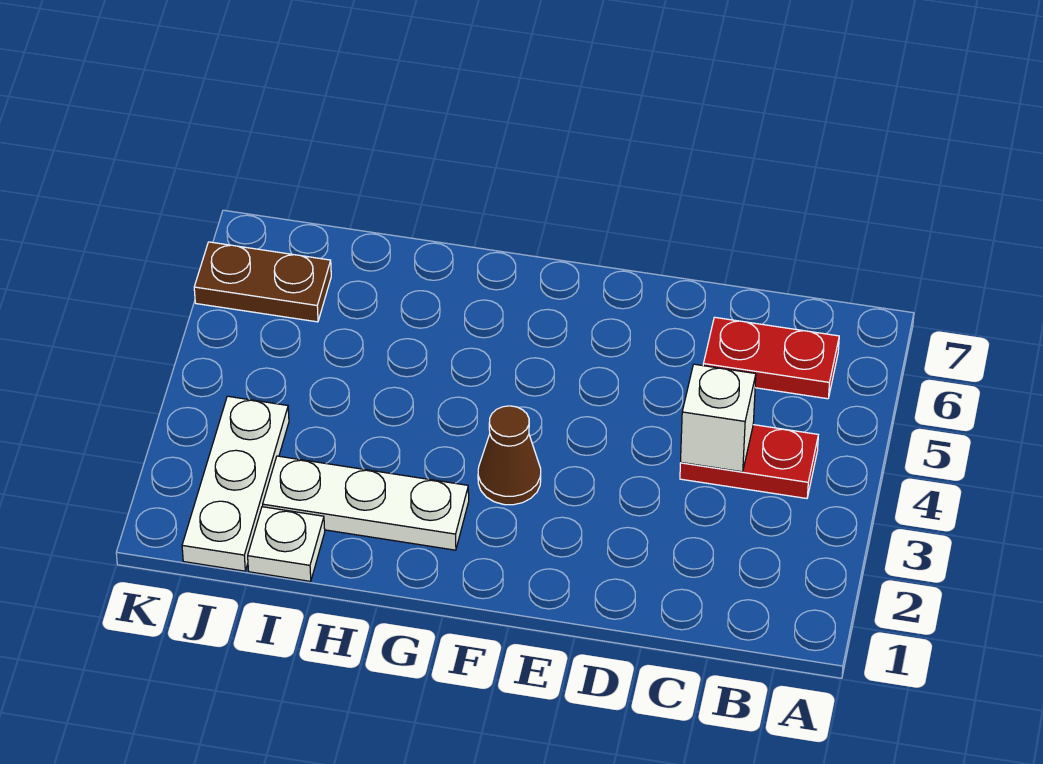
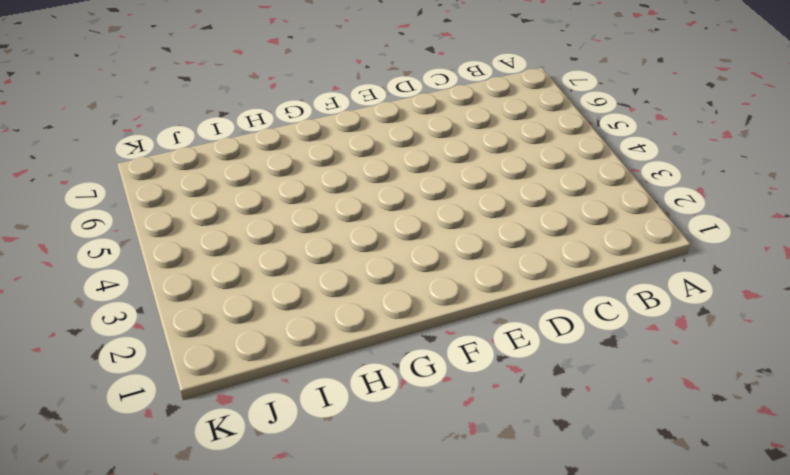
none -> red plate B4:C4 level 1
none -> red plate B6:C6 level 1

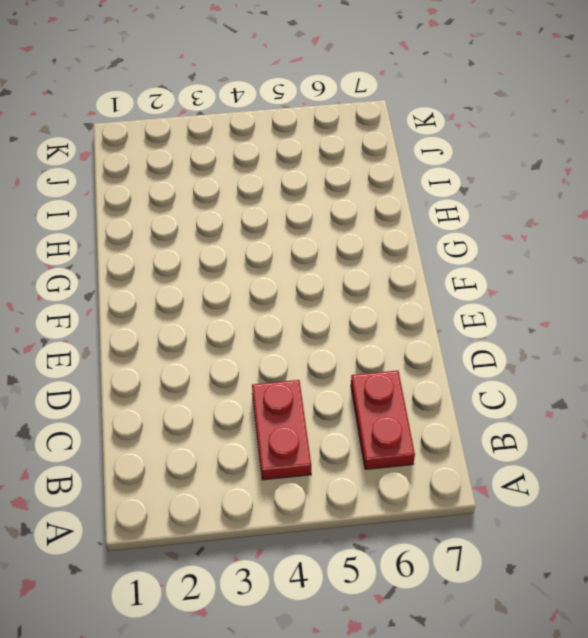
none -> brown cone F3 level 1
none -> white plate G2:I2 level 1

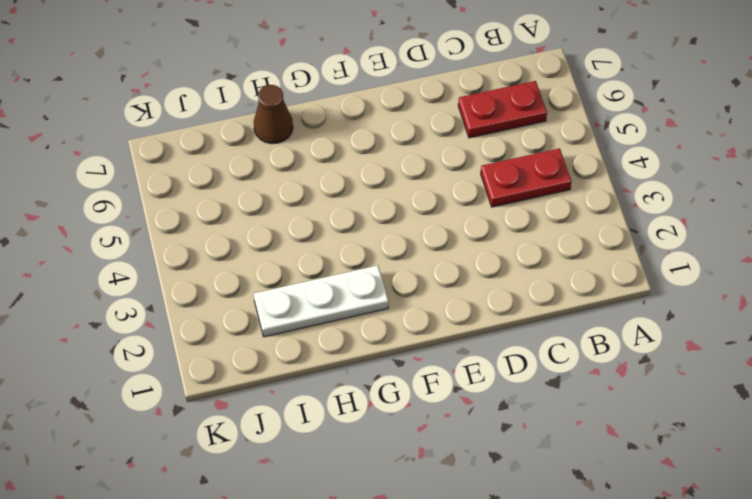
brown cone H7 level 1 -> brown cone F3 level 1
none -> white plate I1 level 1
none -> white plate J1:J3 level 1

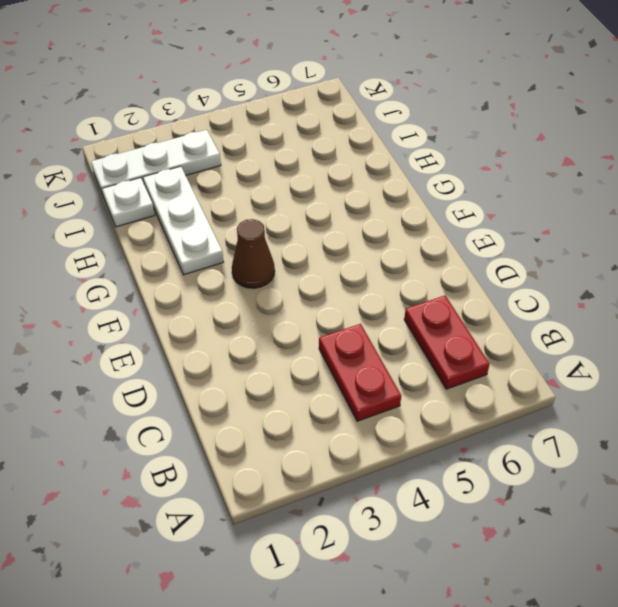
none -> brown plate J6:K6 level 1
none -> white brick C4 level 2

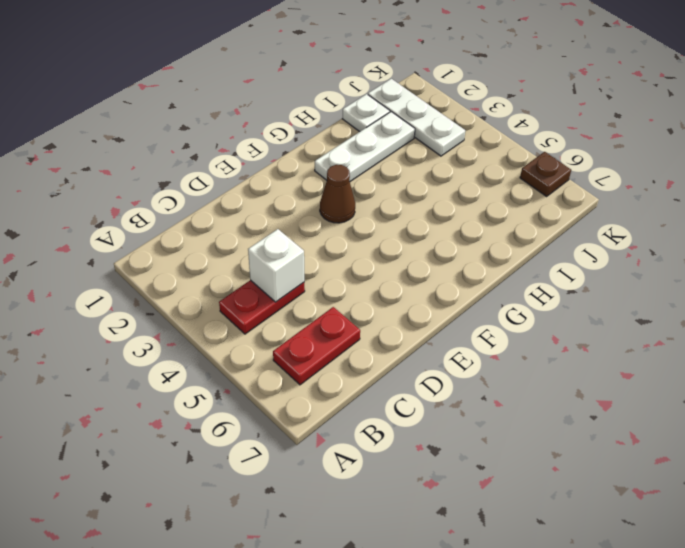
brown plate K6 level 1 -> brown plate J6:K6 level 1

